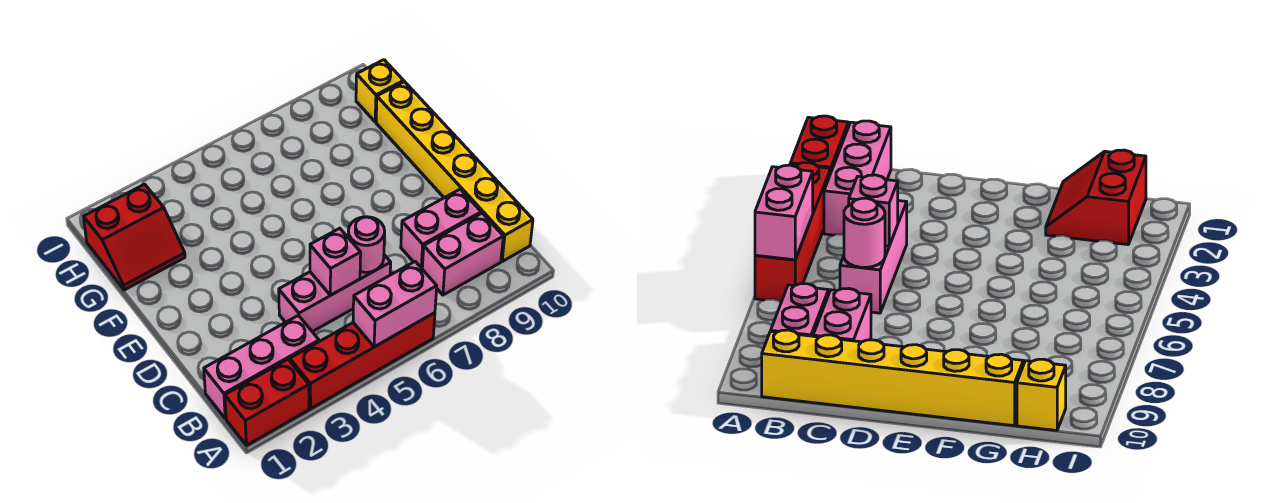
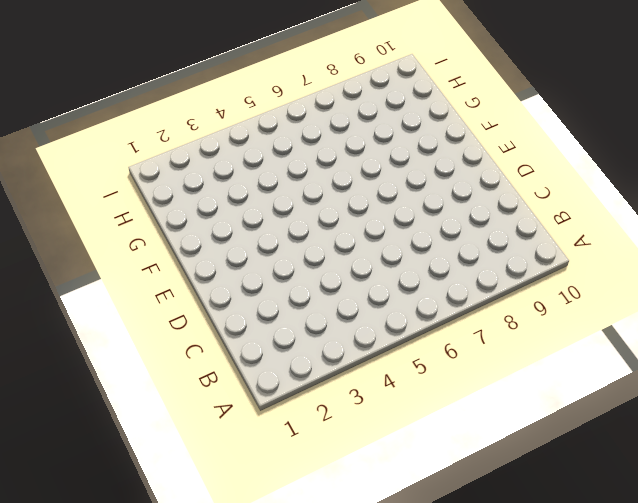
none -> red brick A1:A2 level 1
none -> red brick A3:A6 level 1
none -> pink brick B1:B3 level 1

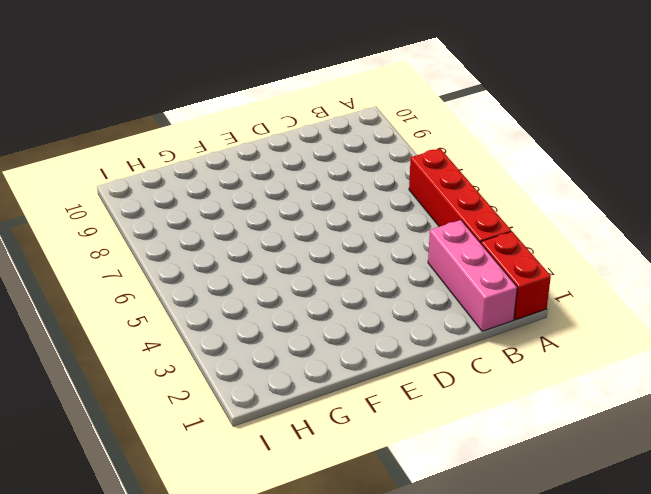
none -> pink brick B8:B9 level 1
none -> yellow brick B10:G10 level 1
none -> pink brick C4:C6 level 1

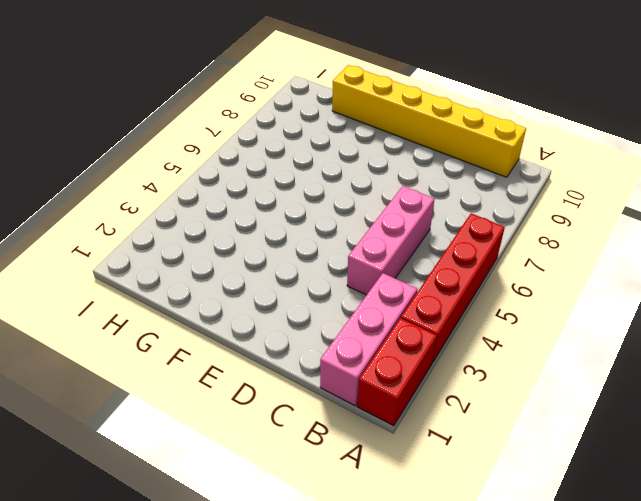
none -> pink brick B8:B9 level 1
none -> pink brick C8:C9 level 1
none -> red slope G1:H2 level 1 top H

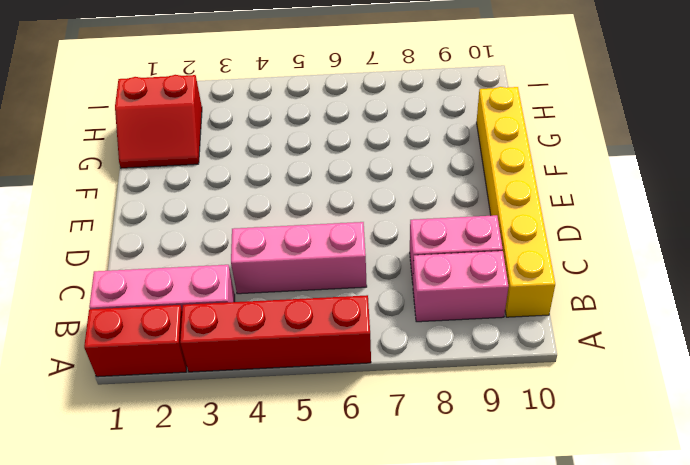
none -> yellow brick H10 level 1
none -> pink brick A5:A6 level 2
none -> pink brick C5 level 2

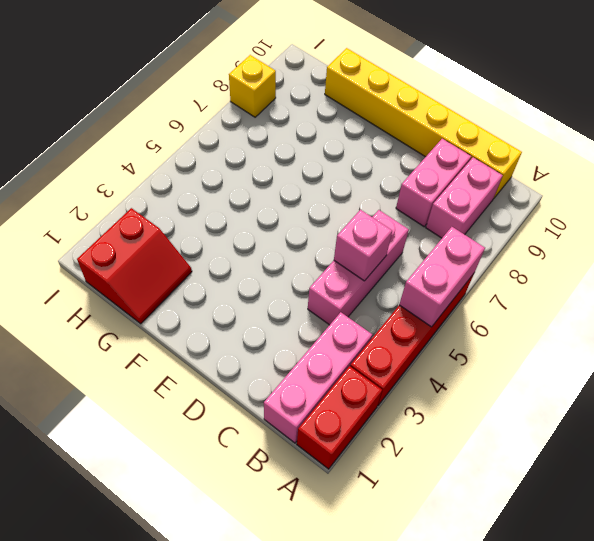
yellow brick I8 level 1 -> yellow brick H10 level 1
none -> pink round brick C6 level 2

